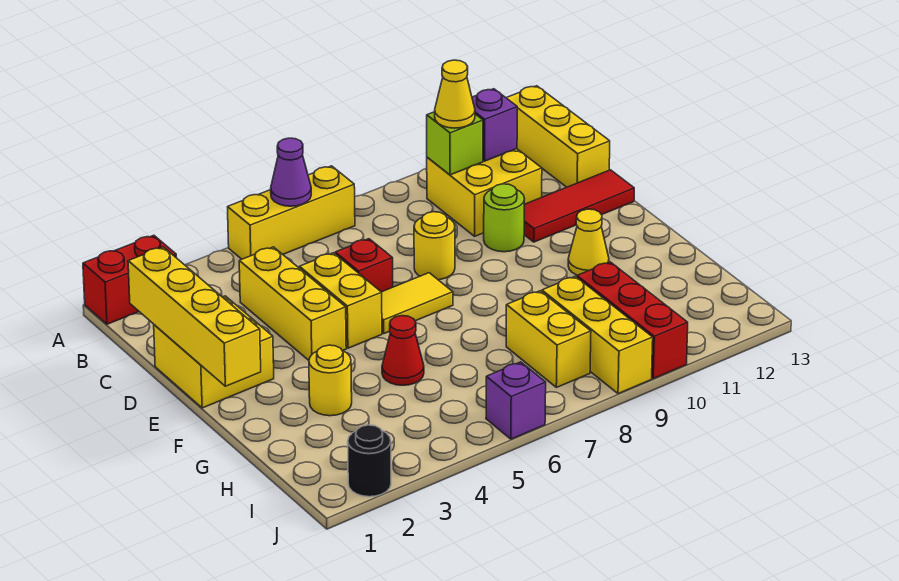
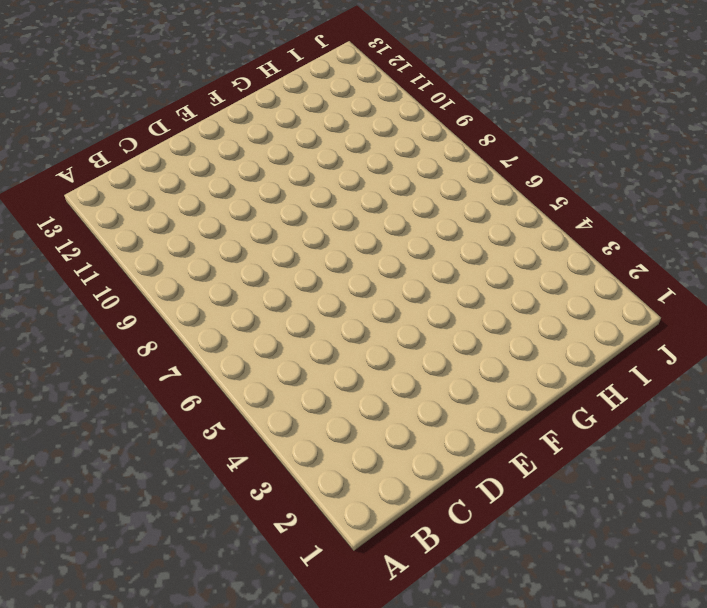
none -> red brick A1:A2 level 1
none -> yellow brick A5:A7 level 1
none -> yellow brick A13:C13 level 1

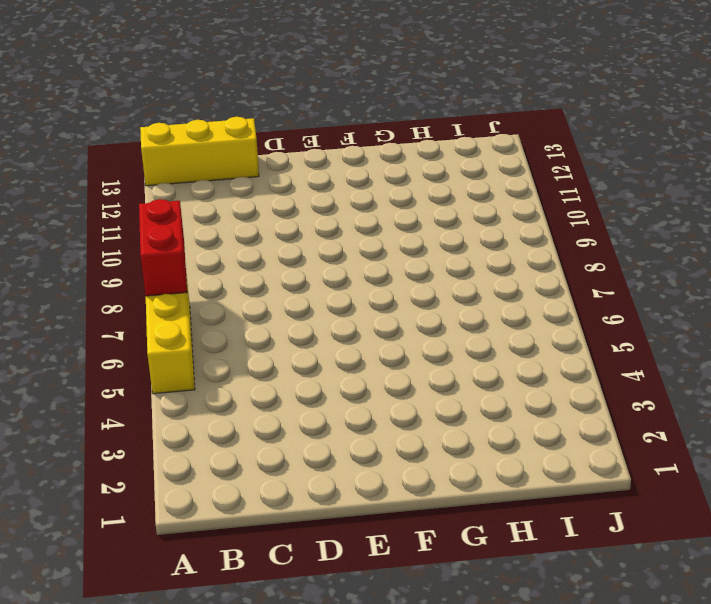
red brick A7:A8 level 2 -> red brick A1:A2 level 1
none -> yellow brick B10:C11 level 1
none -> yellow brick C4:E4 level 1
none -> yellow brick D1:E2 level 1

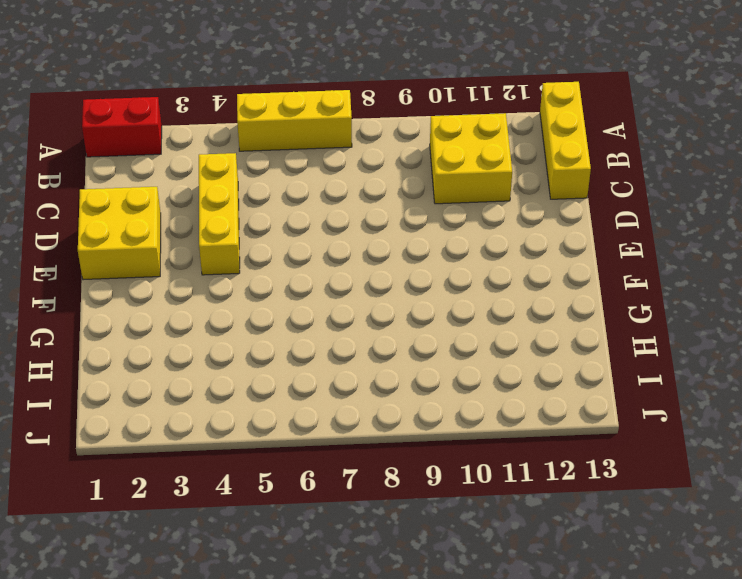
none -> yellow brick D5:E5 level 1
none -> red brick D6 level 1
none -> yellow round brick D8 level 1

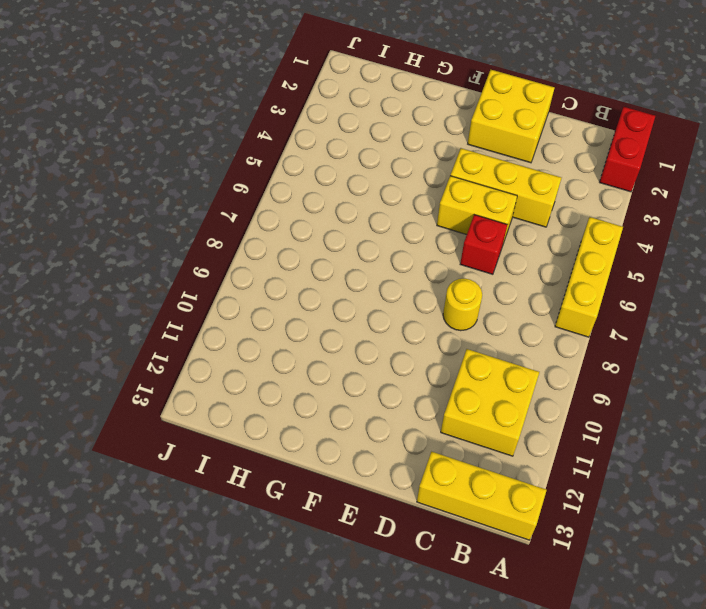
none -> lime round brick D10 level 1
none -> red tile D11:D13 level 1
none -> yellow tile E6:E7 level 1

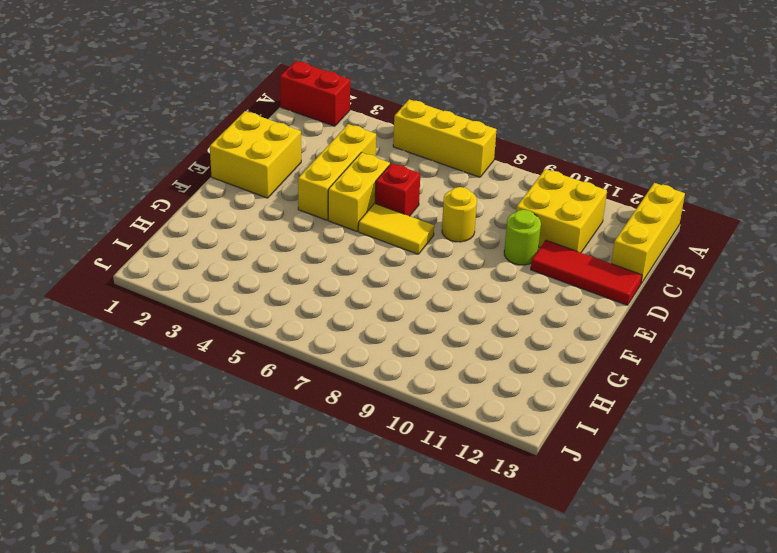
none -> yellow cone F11 level 1
none -> yellow round brick G3 level 1
none -> red cone G5 level 1

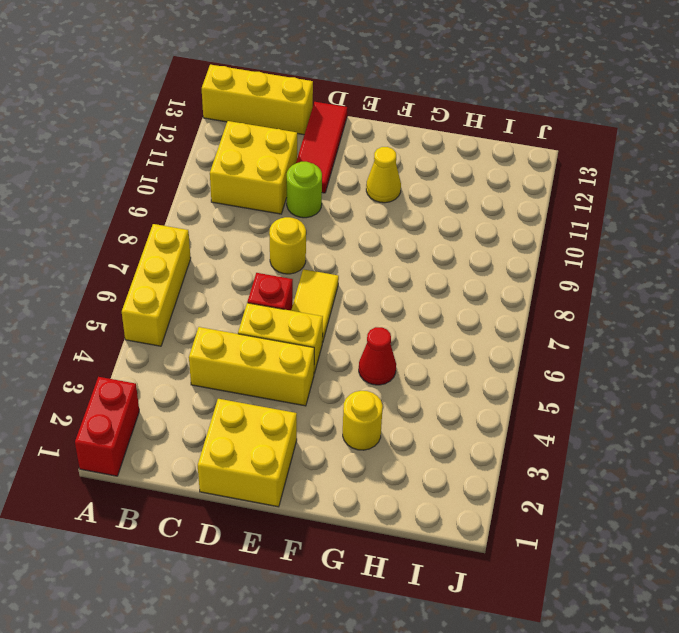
none -> yellow brick H8:I8 level 1
none -> yellow brick H9:J9 level 1
none -> red brick H10:J10 level 1

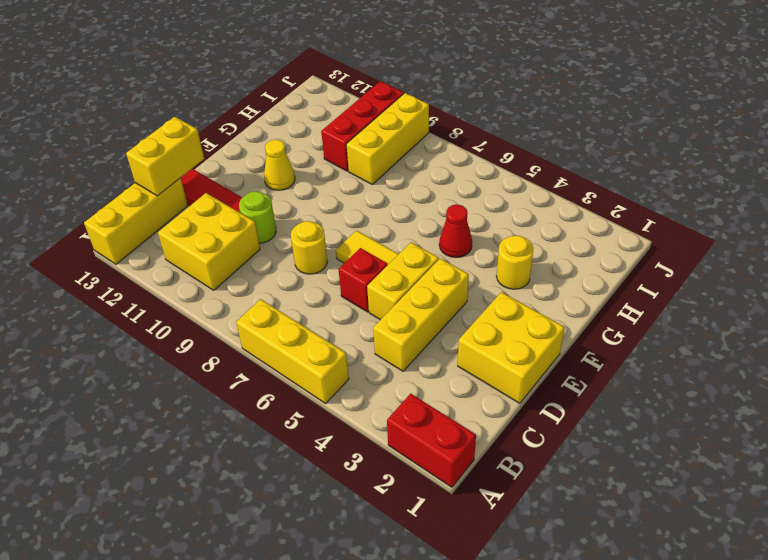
yellow brick C13:D13 level 2 -> yellow brick H8:I8 level 1
none -> black round brick J2 level 1
none -> purple brick J6 level 1
none -> purple cone A6 level 2

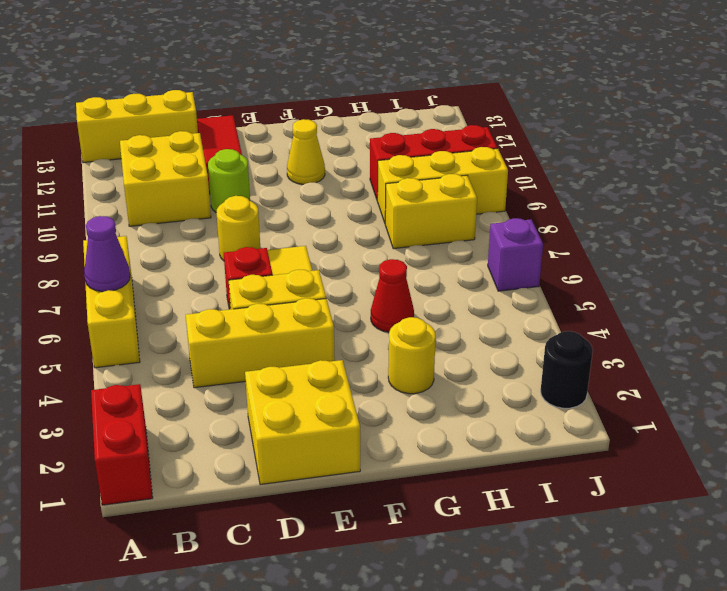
none -> lime brick B10 level 2
none -> purple brick B11 level 2
none -> yellow brick C1:F1 level 2

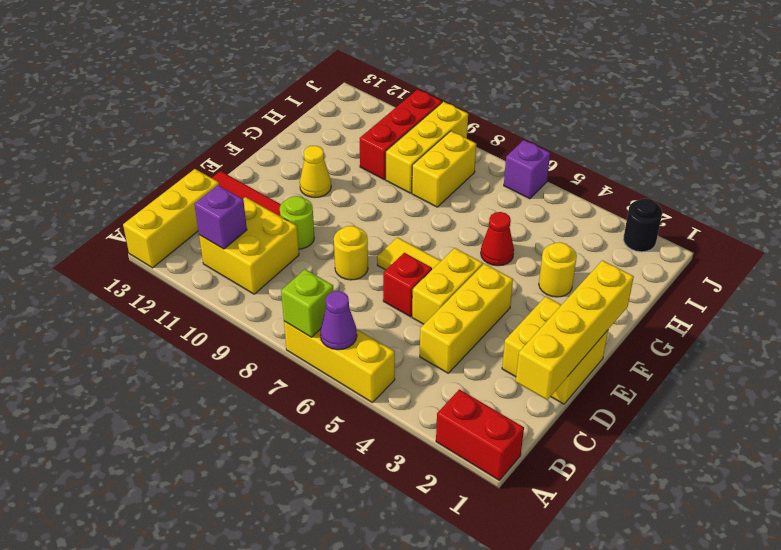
lime brick A7 level 2 -> lime brick B10 level 2
none -> yellow cone B10 level 3

